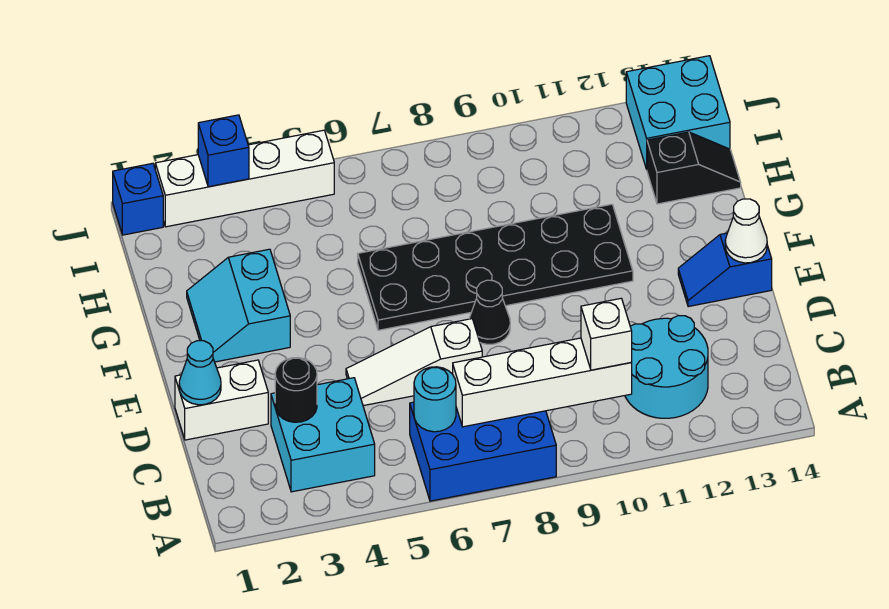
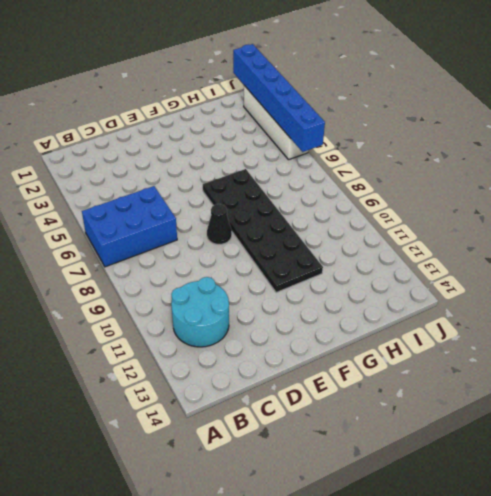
blue brick A6:C7 level 1 -> blue brick A6:B8 level 1
blue brick J1:J6 level 2 -> blue brick J3 level 2
none -> cyan brick B3:C4 level 1
none -> white brick D1:D2 level 1
none -> white slope D5:D7 level 1 top 7

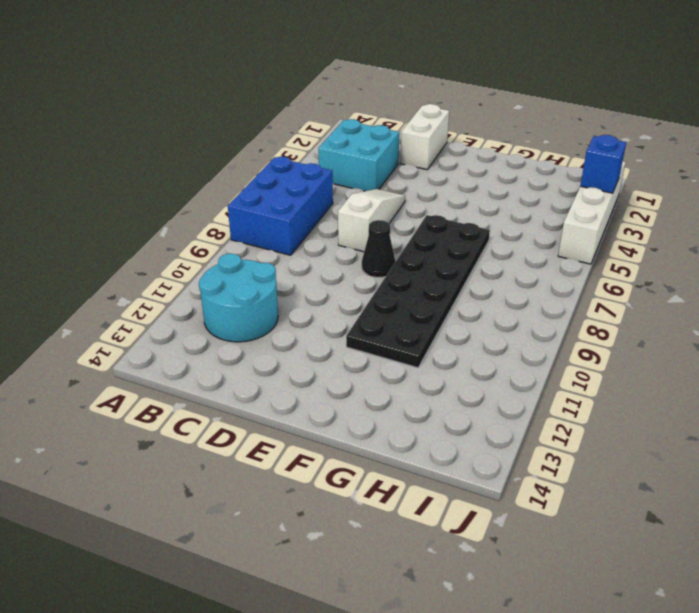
none -> blue slope E13:E14 level 1 top 14
none -> cyan slope F2:G3 level 1 top 3
none -> black slope H13:H14 level 1 top 13

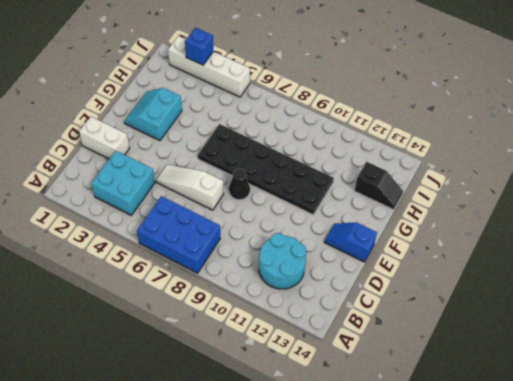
none -> cyan brick I13:J14 level 1
none -> blue brick J1 level 1
none -> cyan round brick B6 level 2

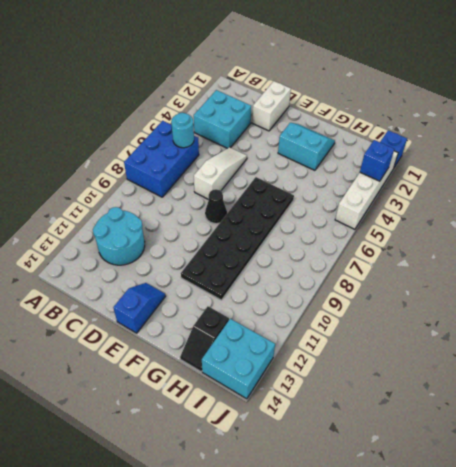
none -> white brick B7:B10 level 2
none -> black round brick C3 level 2
none -> cyan cone D1 level 2

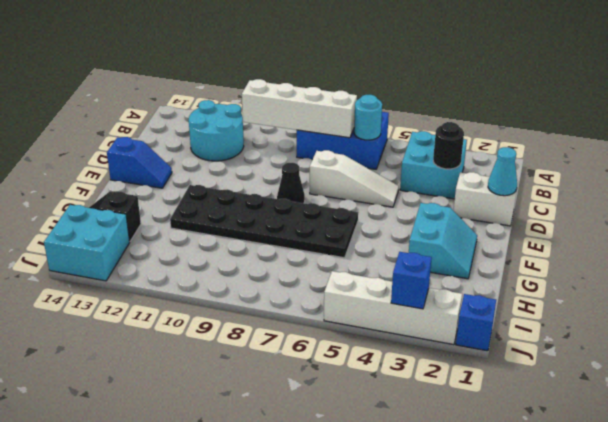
none -> white cone E14 level 2
none -> white brick B10 level 3

